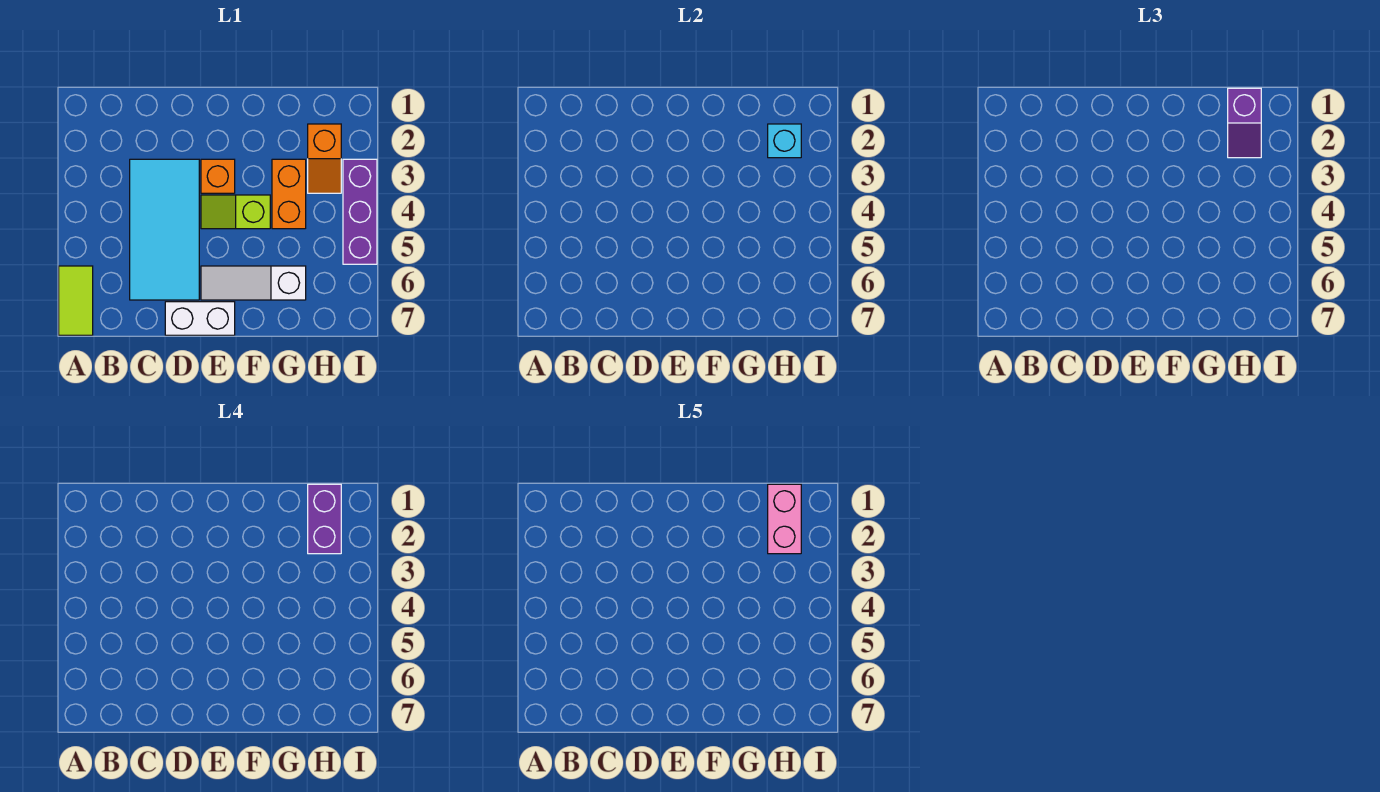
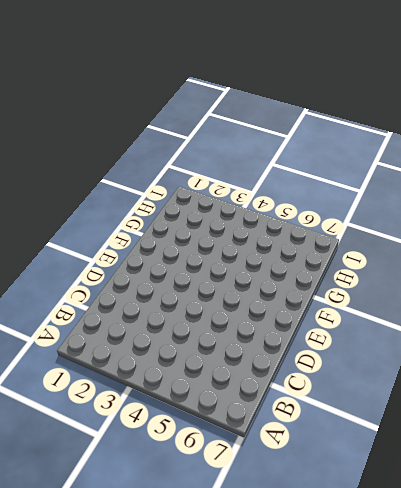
none -> lime tile A6:A7 level 1
none -> cyan tile C3:D6 level 1
none -> white brick D7:E7 level 1

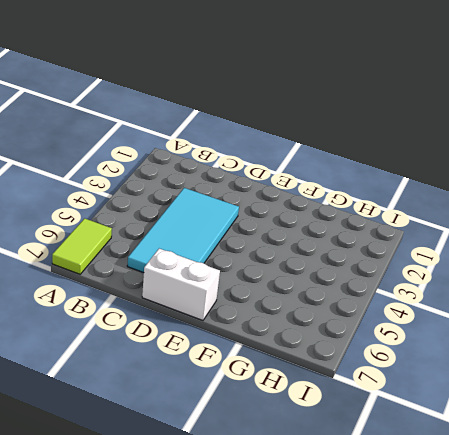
none -> orange brick E3 level 1
none -> lime slope E4:F4 level 1 top F
none -> white slope E6:G6 level 1 top G

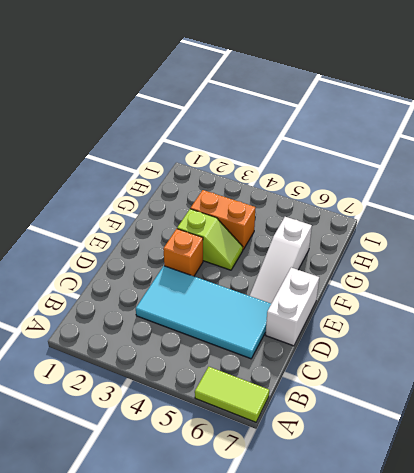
lime slope F3:F4 level 1 top 3 -> lime slope E4:F4 level 1 top F
none -> orange slope H2:H3 level 1 top 2
none -> purple brick I3:I5 level 1
none -> cyan brick H2 level 2

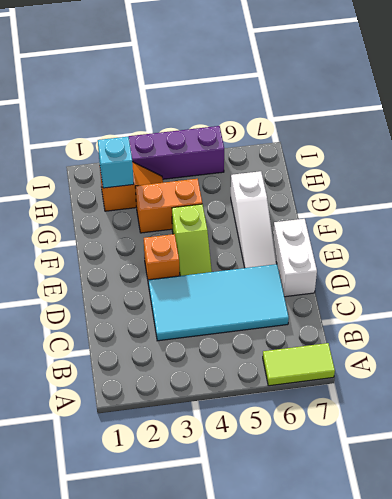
none -> purple slope H1:H2 level 3 top 1
none -> purple brick H1:H2 level 4
none -> pink brick H1:H2 level 5

